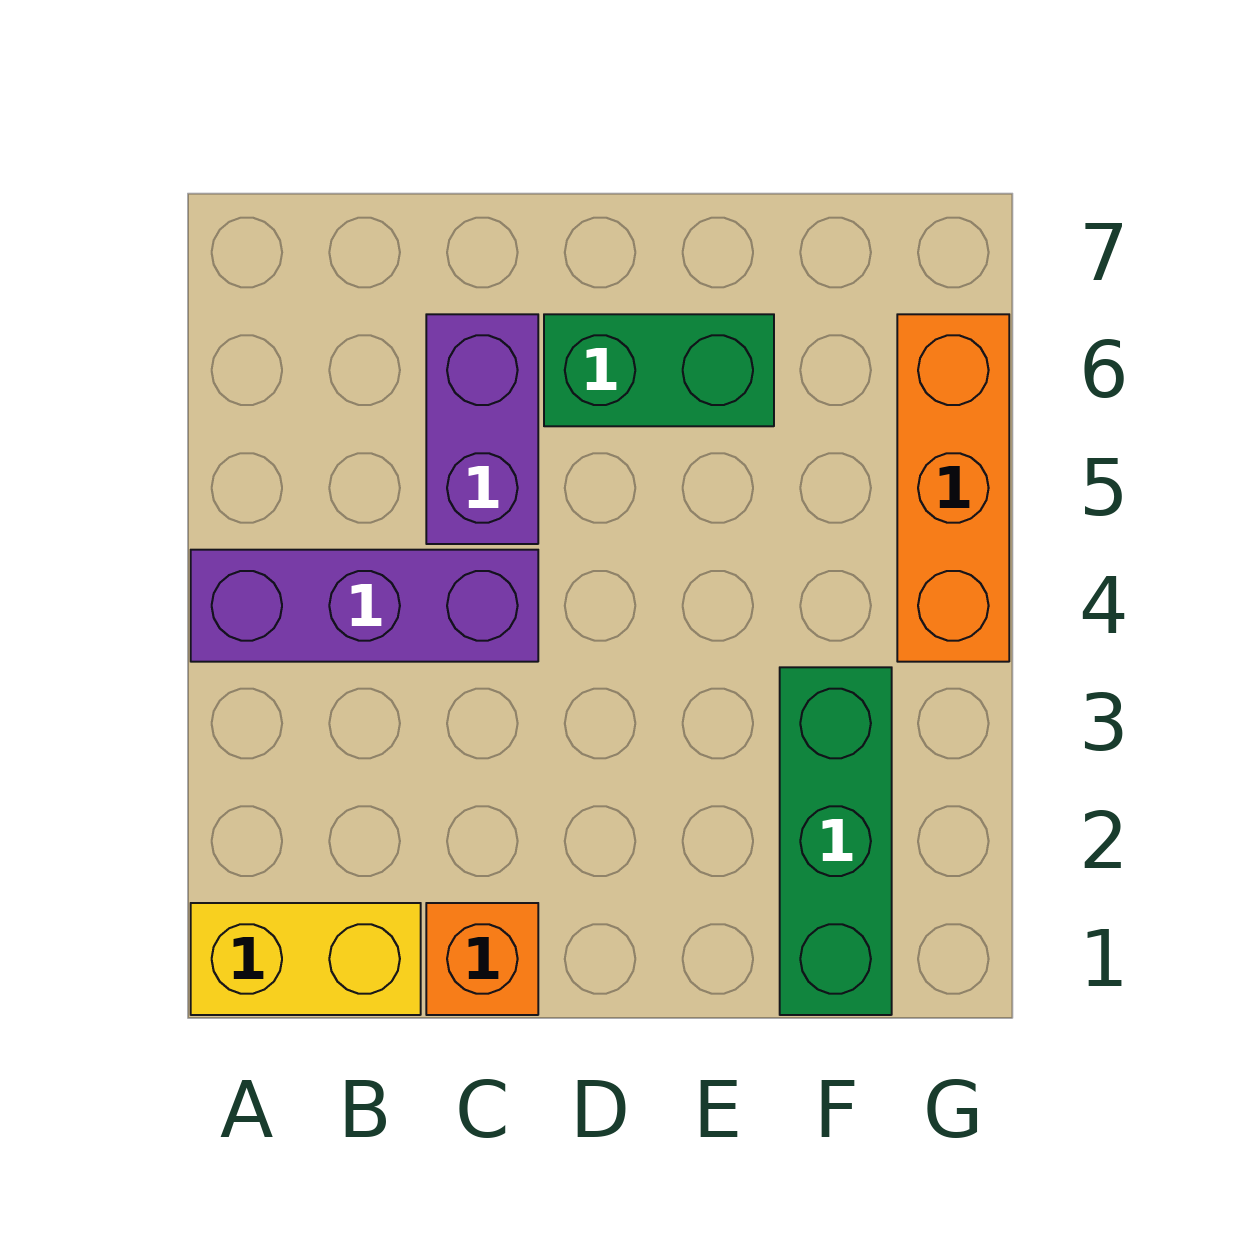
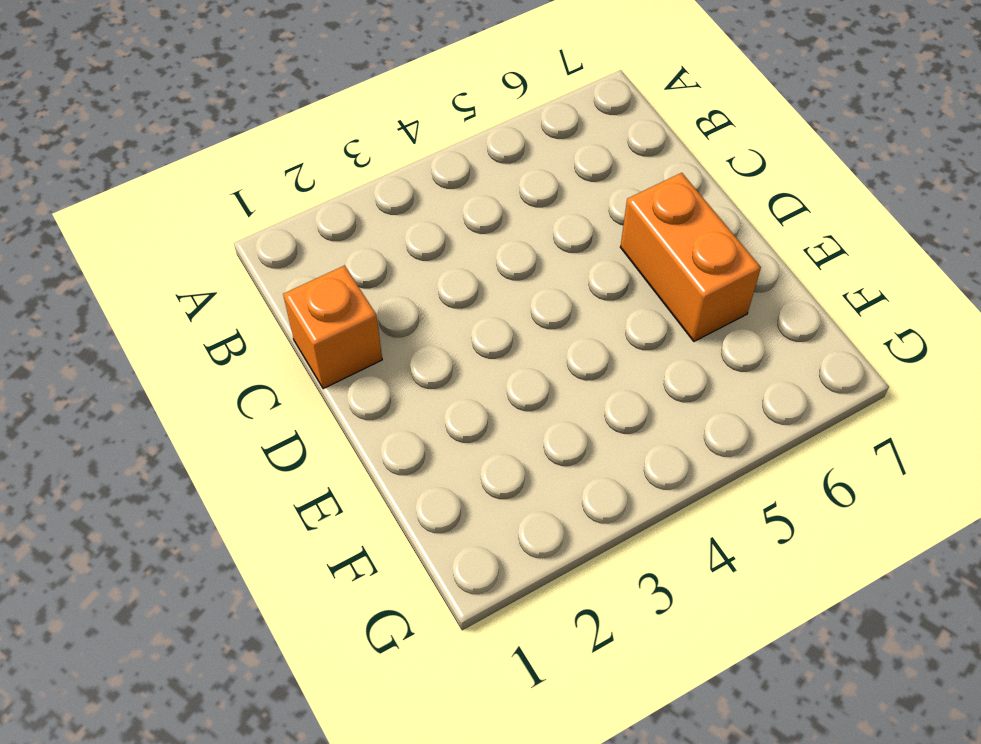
orange brick D6:E6 level 1 -> green brick D6:E6 level 1
none -> yellow brick A1:B1 level 1
none -> purple brick A4:C4 level 1

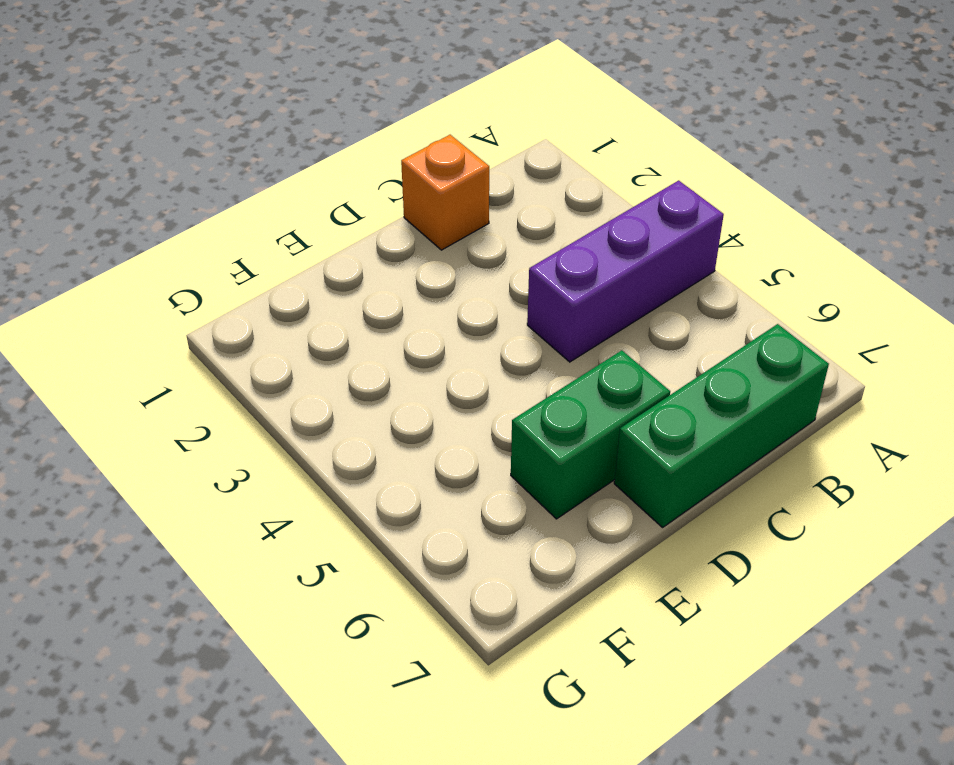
green brick B7:D7 level 1 -> green brick F1:F3 level 1
none -> yellow brick A1:B1 level 1
none -> purple brick C5:C6 level 1

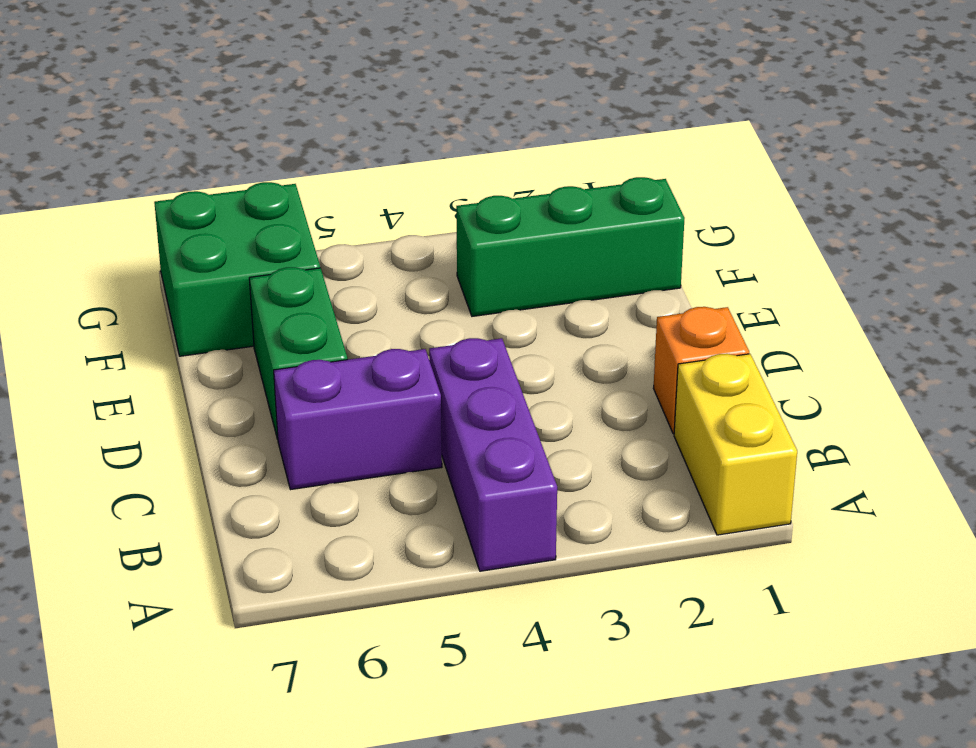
green brick F6:G7 level 1 -> orange brick G4:G6 level 1

